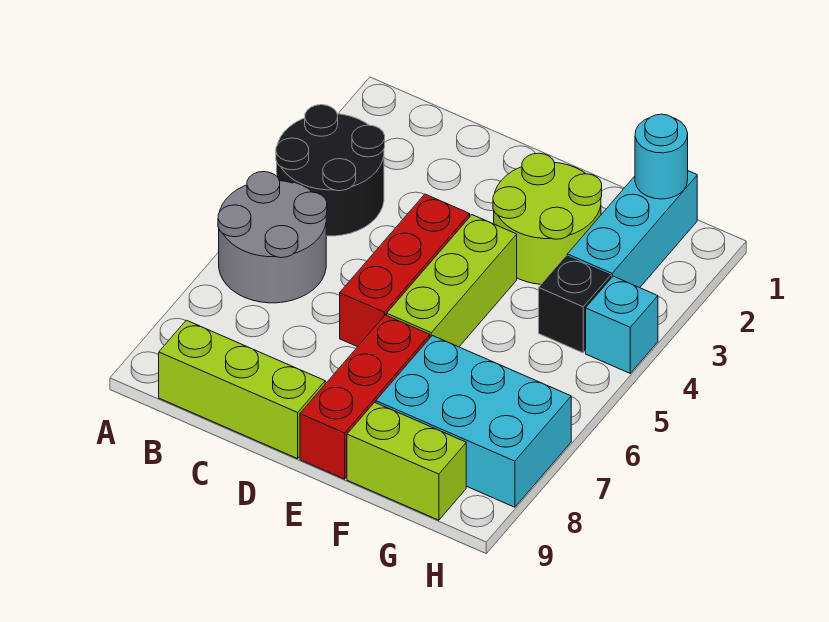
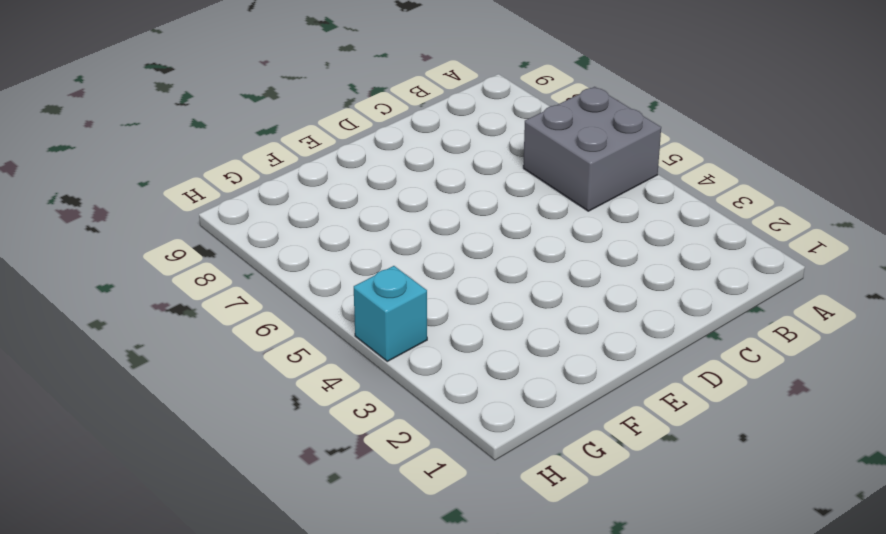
grey brick A5:B6 level 1 -> grey round brick A5:B6 level 1
none -> black round brick A3:B4 level 1
none -> lime brick B9:D9 level 1
none -> red brick D4:D6 level 1

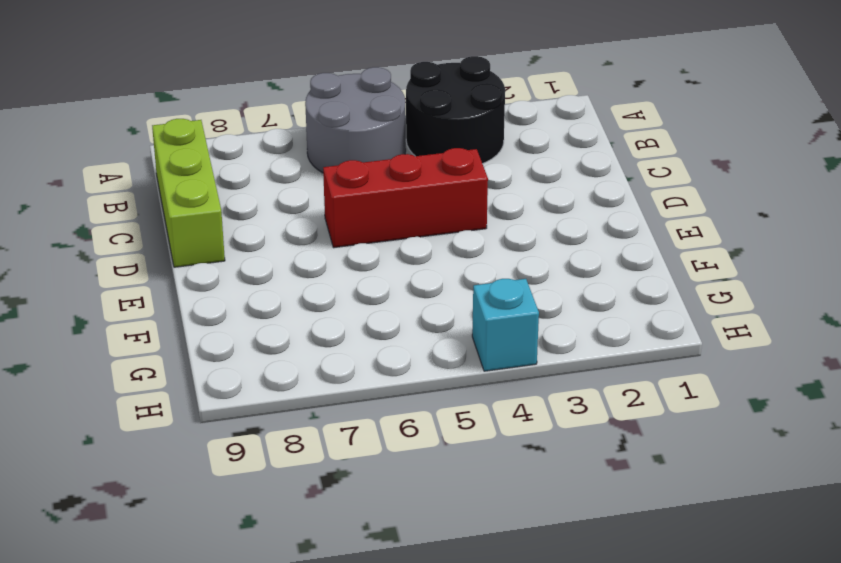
none -> lime round brick E2:F3 level 1
none -> lime brick E4:E6 level 1
none -> red brick E7:E9 level 1

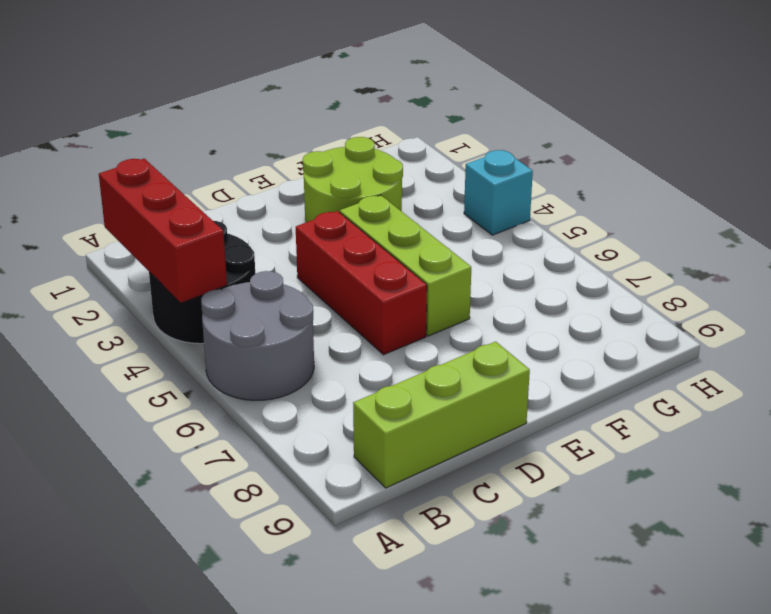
red brick A2:A4 level 2 -> red brick E7:E9 level 1
none -> cyan brick F7:H8 level 1
none -> lime brick F9:G9 level 1
none -> cyan brick G1:G3 level 1

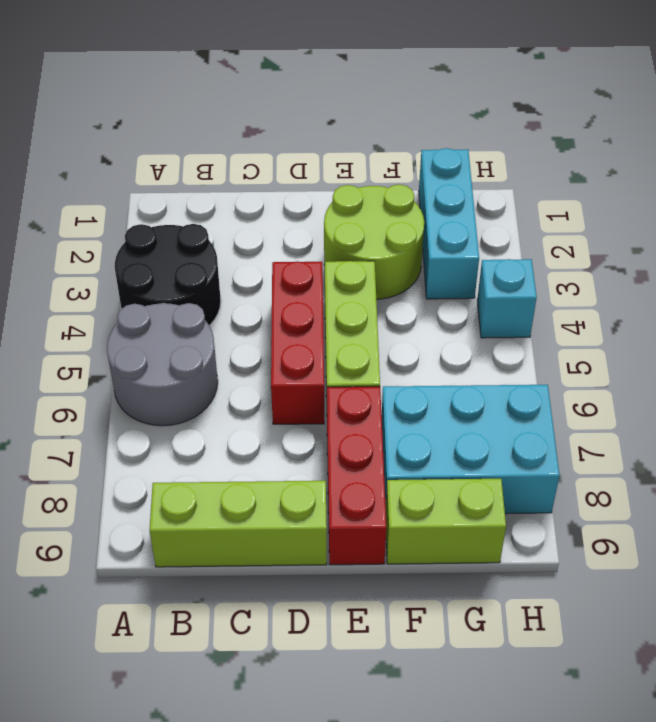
none -> black brick G4 level 1
none -> cyan round brick G1 level 2

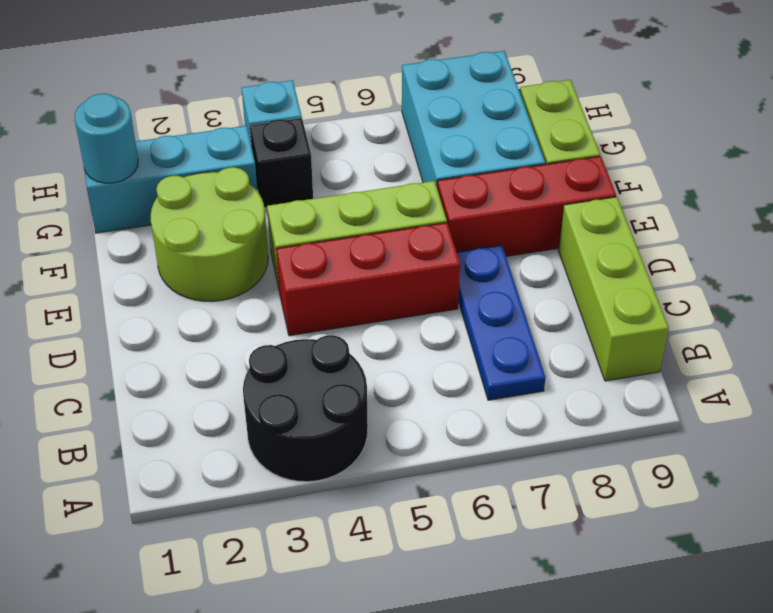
blue plate B7:D7 level 1 -> none
none -> grey round brick A5:B6 level 1

